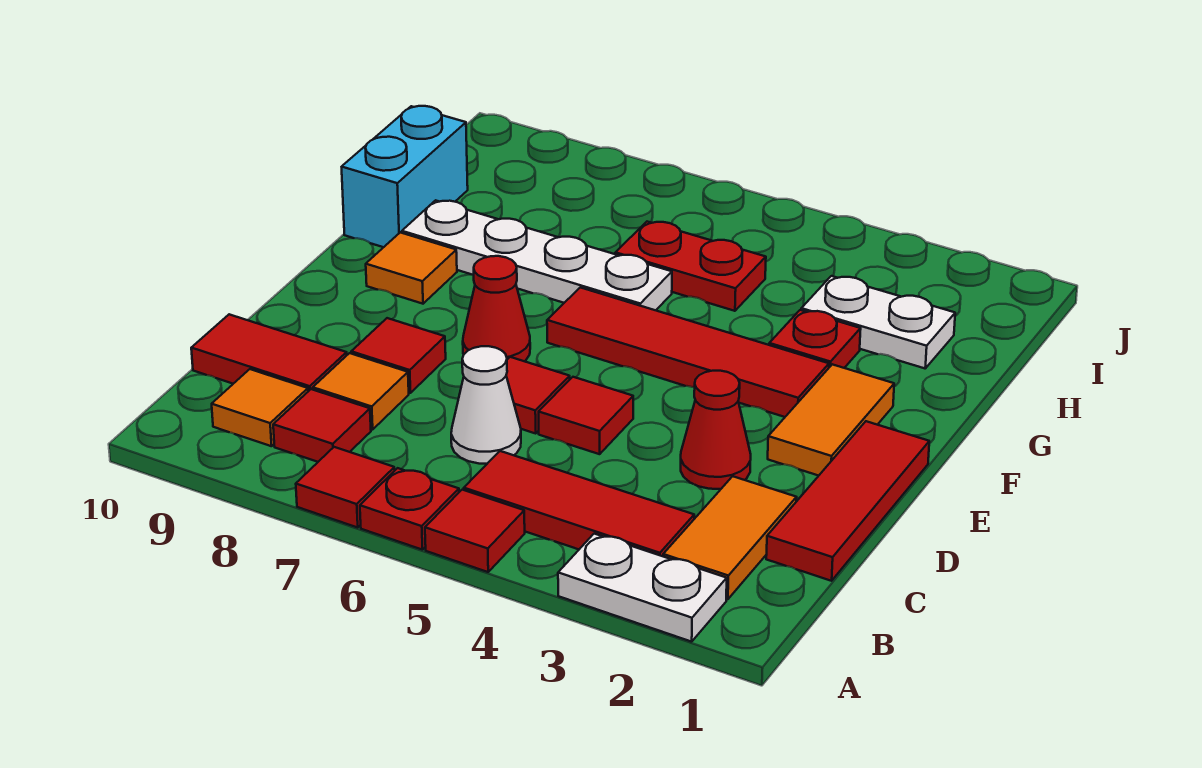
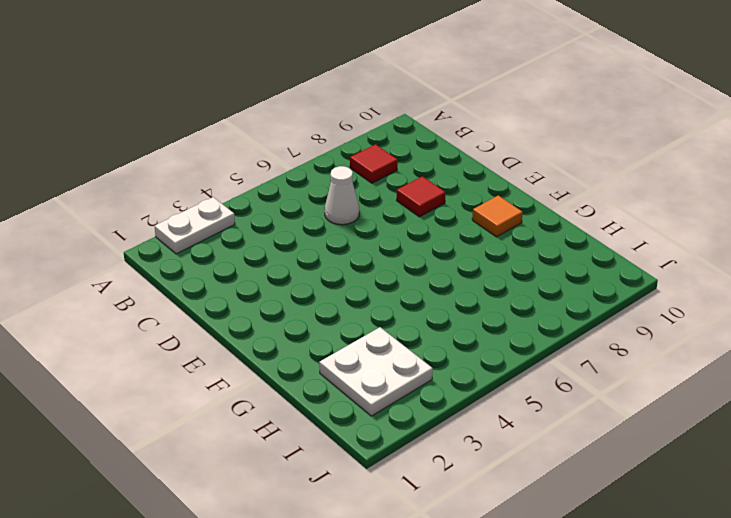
white plate H2:I3 level 1 -> white plate H2:H3 level 1
none -> red tile A5 level 1
none -> red plate A6 level 1
none -> red tile A7 level 1

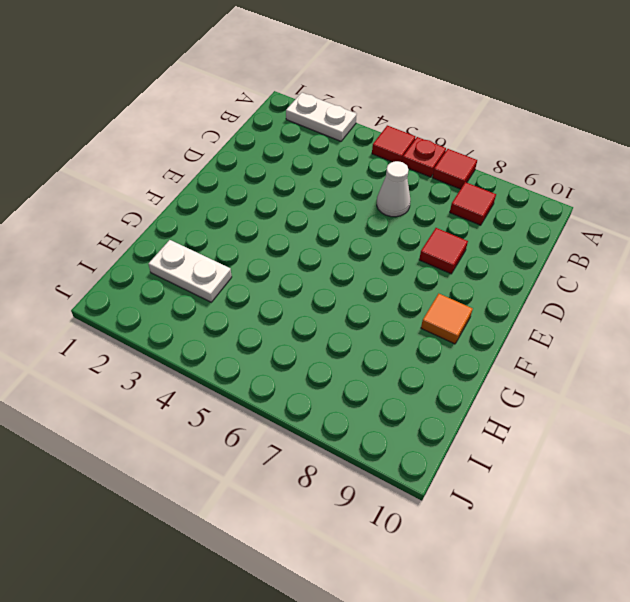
none -> orange tile B2:C2 level 1
none -> red tile B3:B5 level 1
none -> orange tile B9 level 1

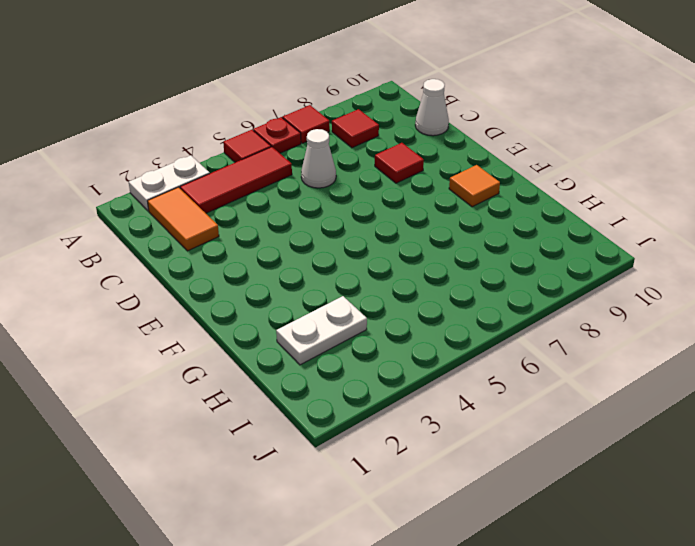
white cone C10 level 1 -> red tile C9:C10 level 1
none -> orange tile B9 level 1
none -> red tile C1:E1 level 1
none -> orange tile C8 level 1

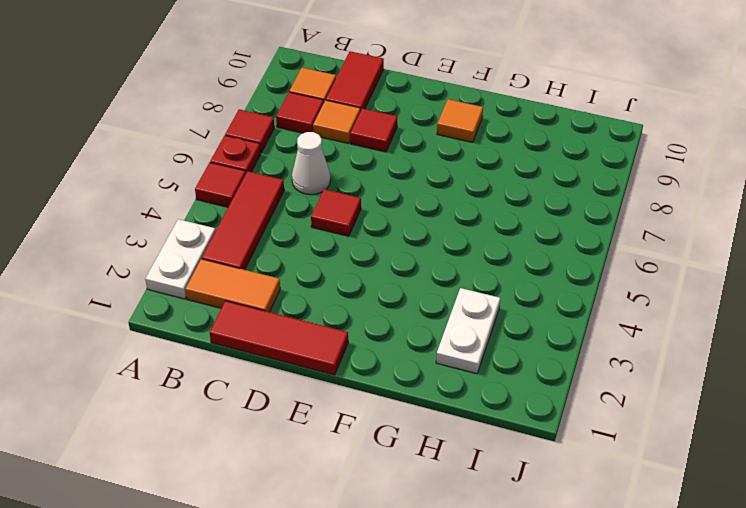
none -> red cone D3 level 1
none -> red tile D6 level 1
none -> orange tile E2:F2 level 1

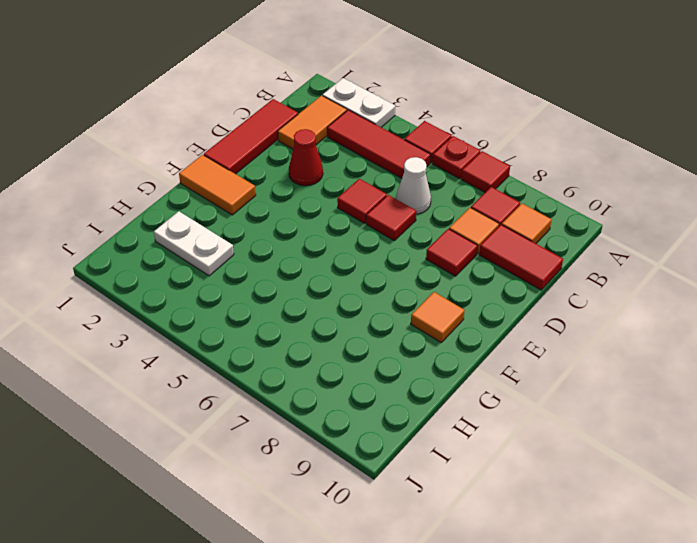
orange tile F1:F2 level 1 -> orange tile E2:F2 level 1
none -> red cone E7 level 1
none -> red tile F3:F6 level 1
none -> red plate G3 level 1

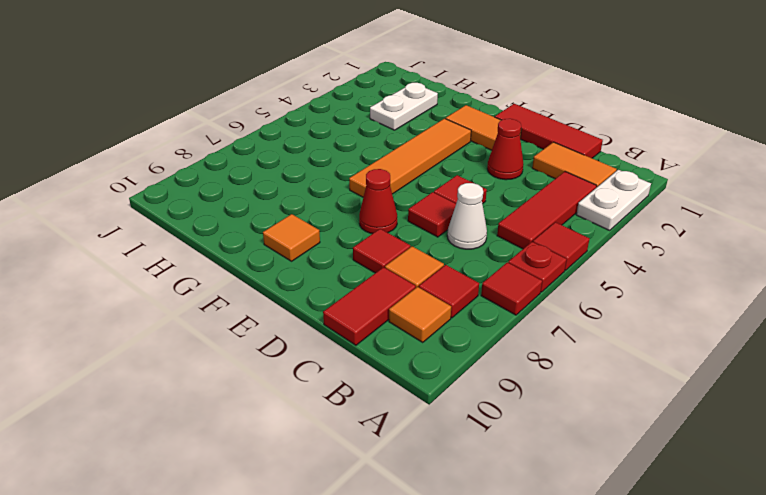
orange tile F3:F6 level 1 -> red tile F3:F6 level 1
none -> red plate G3 level 1
none -> white plate G6:G9 level 1
none -> cyan brick G10:H10 level 1

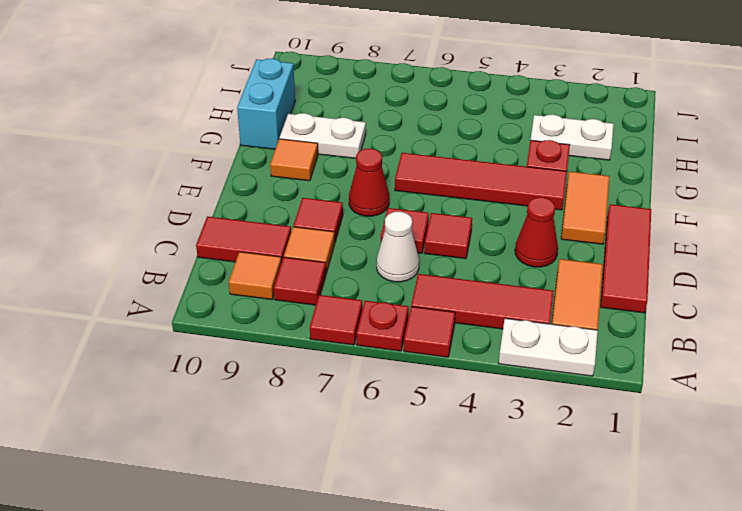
white plate G8:G9 level 1 -> white plate G6:G9 level 1
none -> red plate H5:H6 level 1

